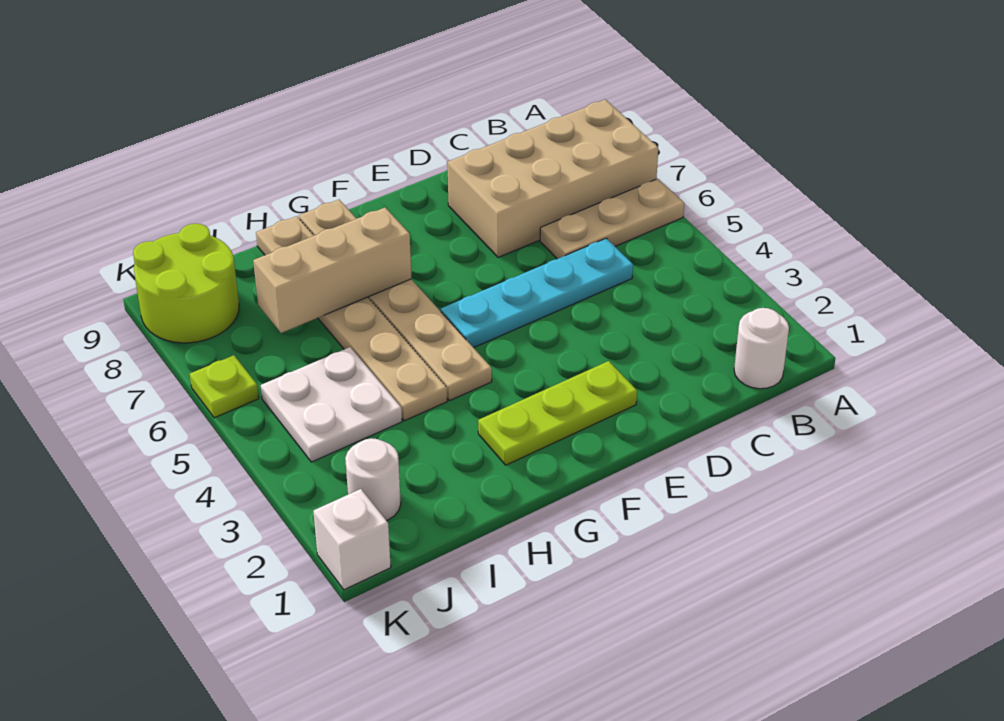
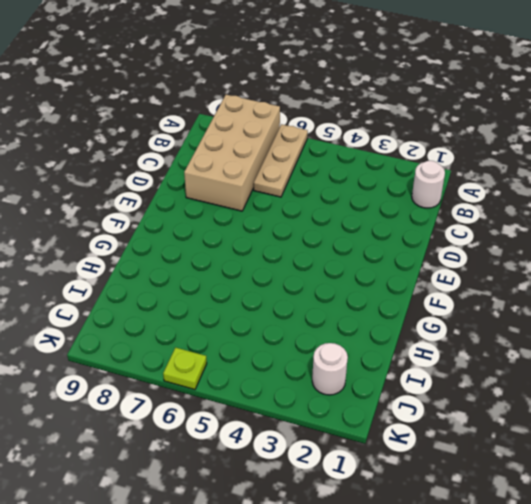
none -> cyan plate C5:F5 level 1
none -> lime plate E2:G2 level 1
none -> tan plate G4:G9 level 1

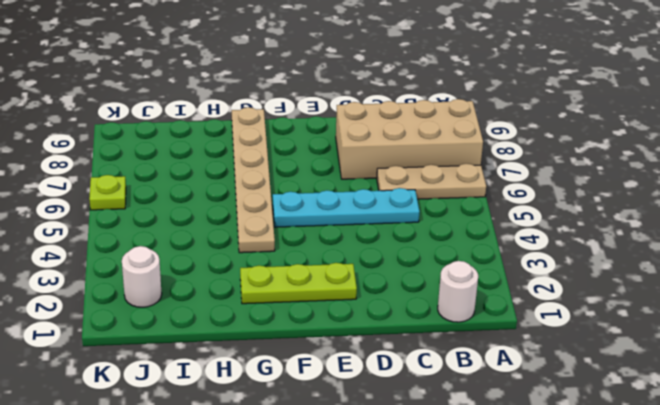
none -> tan plate H4:H9 level 1
none -> white plate I4:J5 level 1
none -> lime round brick J8:K9 level 1

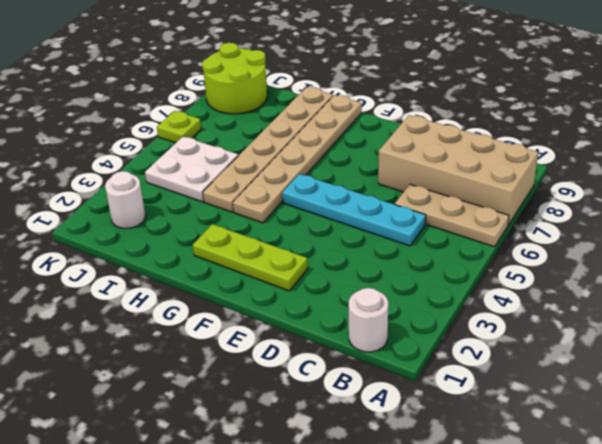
none -> white brick K1 level 1
none -> tan brick G7:I7 level 2

